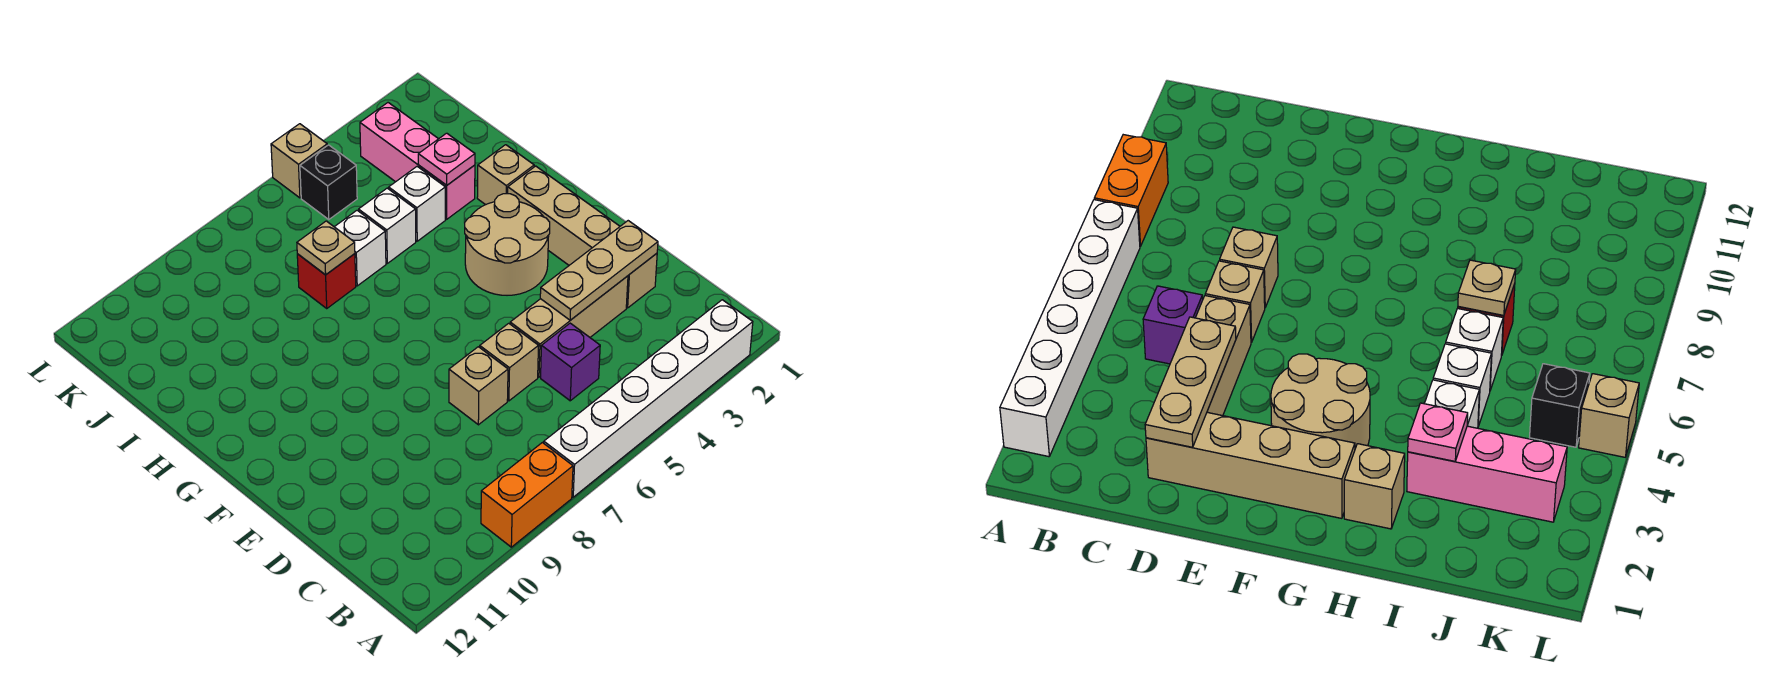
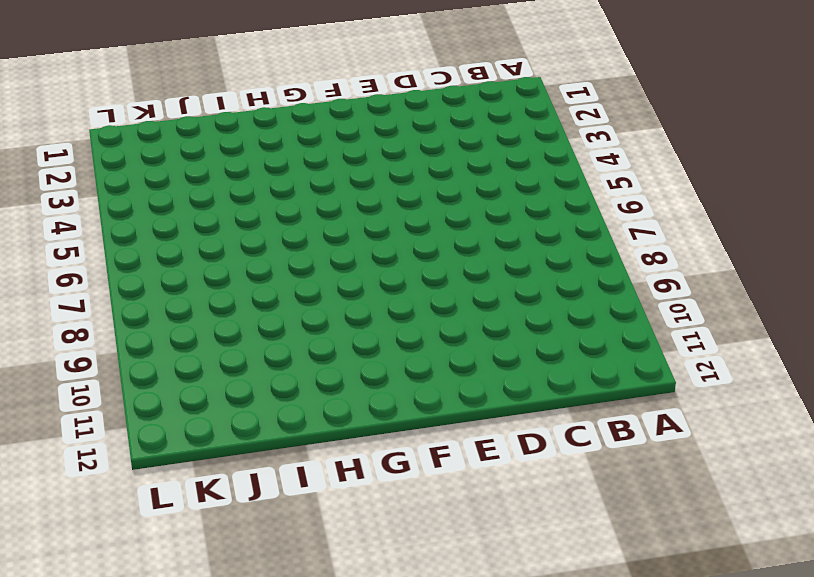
none -> white brick A2:A7 level 1
none -> orange brick A8:A9 level 1
none -> purple brick C5 level 1

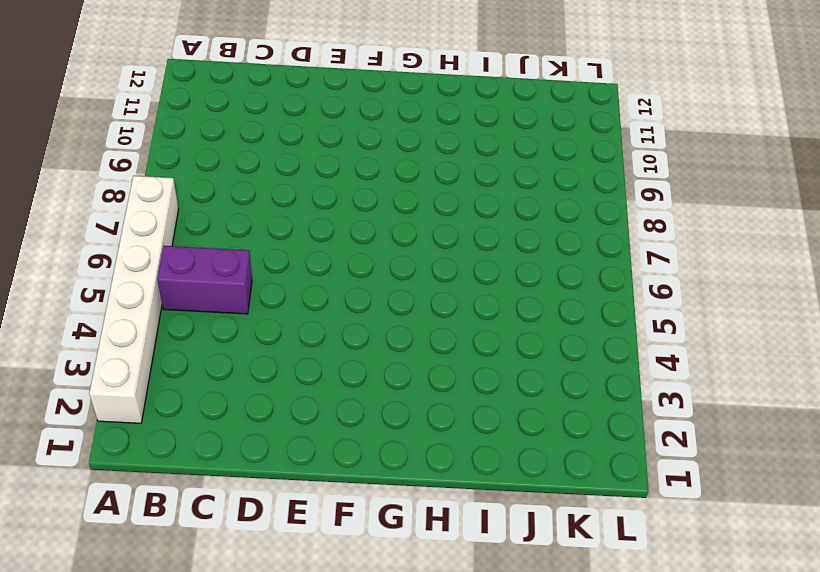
purple brick B5:C5 level 1 -> purple brick C5 level 1
none -> orange brick A8:A9 level 1
none -> tan brick D2:G2 level 1
none -> tan brick D3:D5 level 1

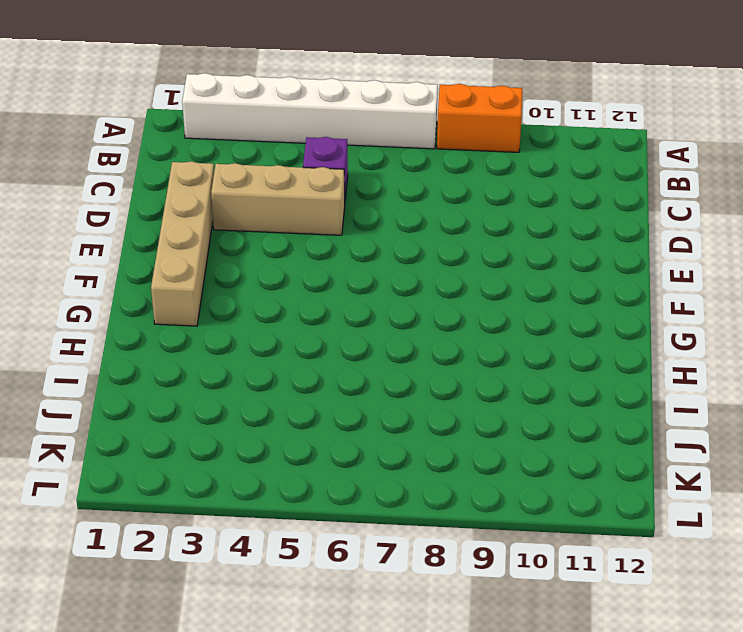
none -> tan brick D6 level 1
none -> tan brick D7 level 1
none -> tan round brick F3:G4 level 1

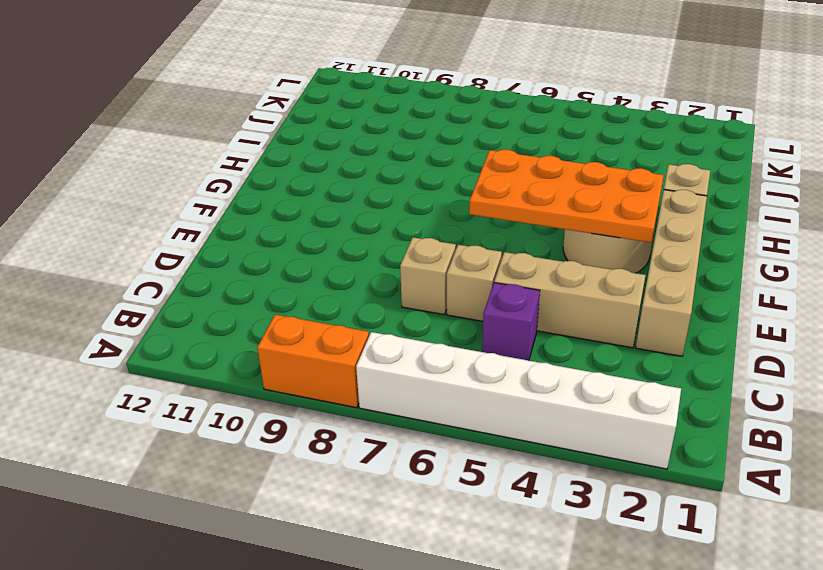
orange plate F3:G6 level 2 -> none
none -> pink brick I3:K3 level 1
none -> white brick I4 level 1
none -> white brick I5 level 1

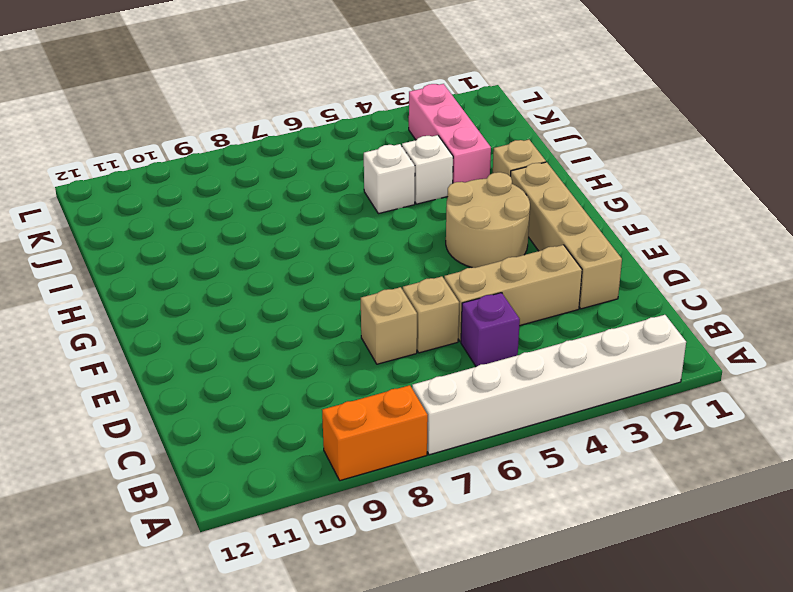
none -> white brick I6 level 1
none -> red brick I7 level 1
none -> black brick K5 level 1

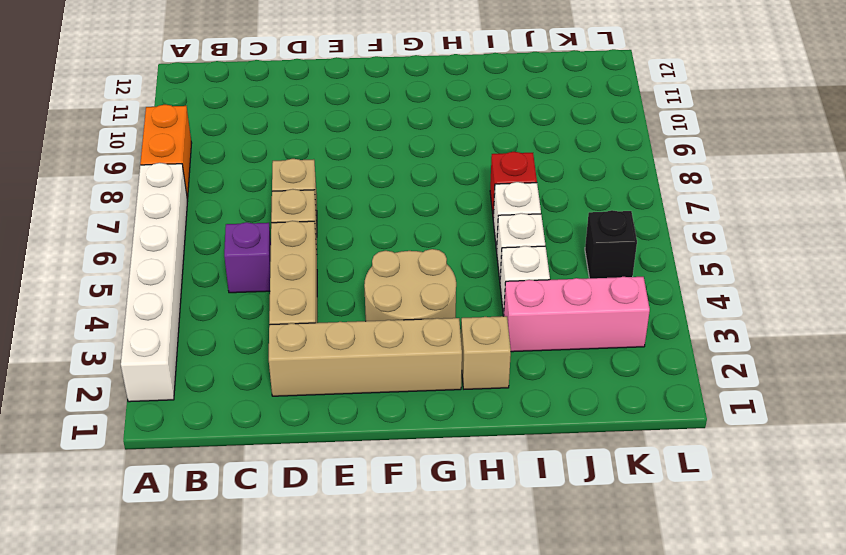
none -> tan brick L5 level 1
none -> tan plate D2:D4 level 2
none -> pink plate I3 level 2

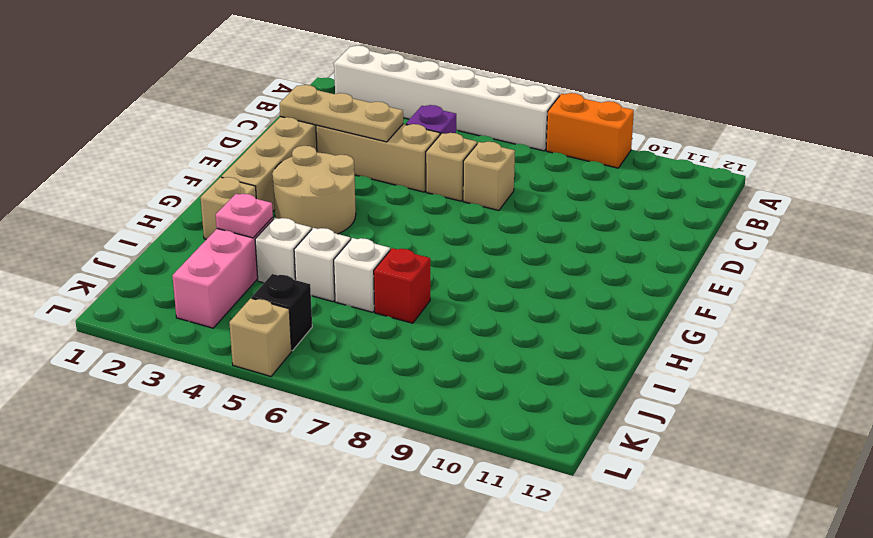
none -> tan plate I7 level 2

